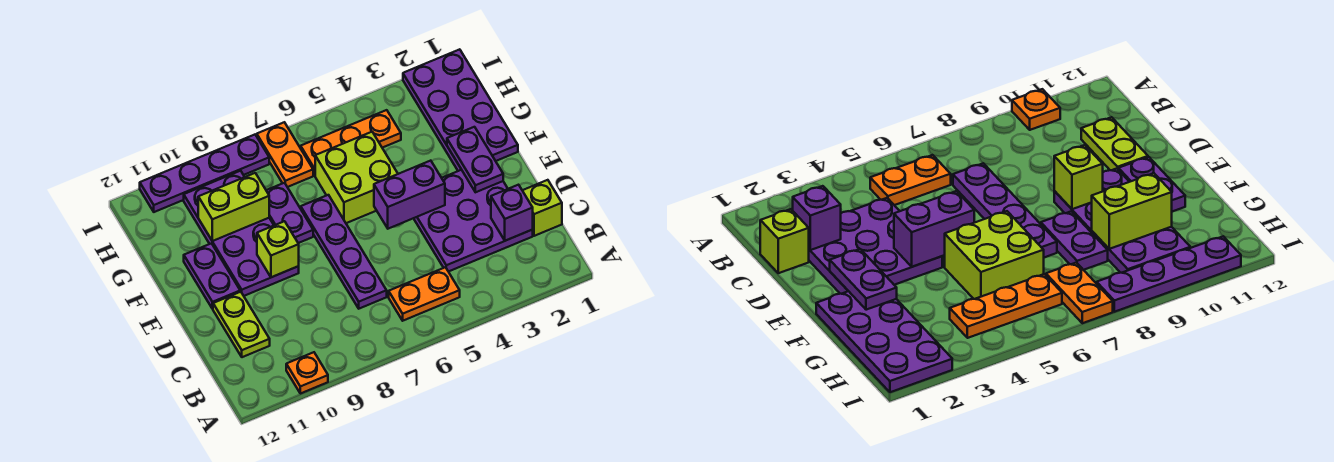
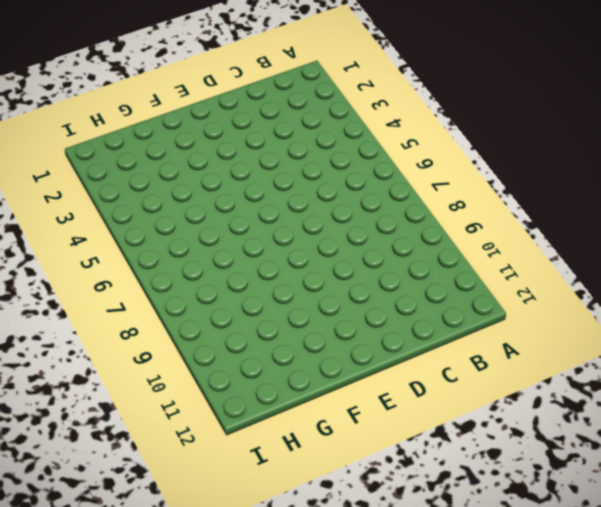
none -> orange plate A10 level 1
none -> orange plate B5:B6 level 1
none -> lime brick C1 level 1

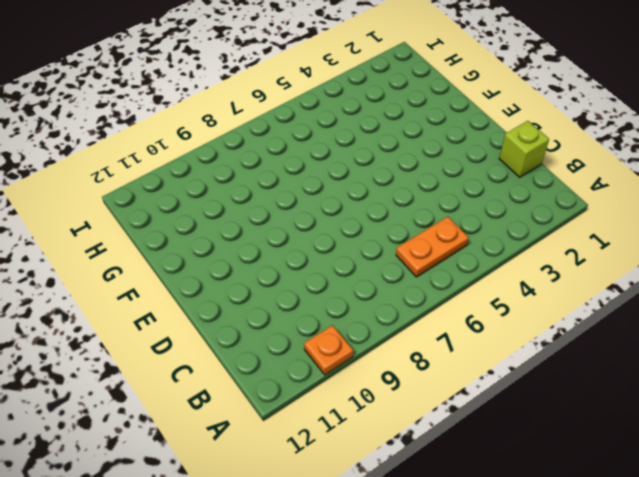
none -> purple plate C2:E4 level 1
none -> purple plate C7:F7 level 1
none -> lime plate C11:D11 level 1

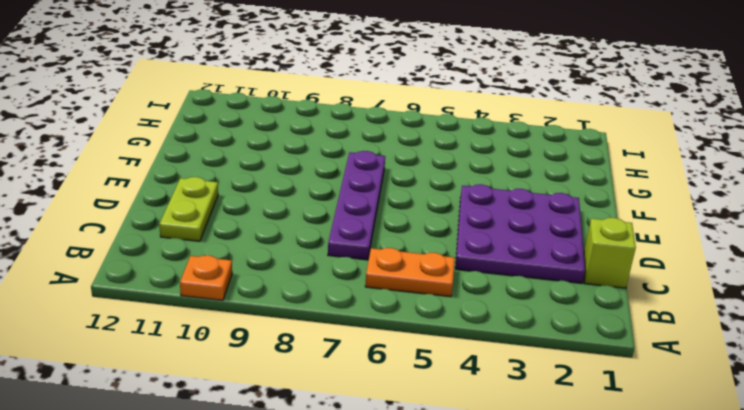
none -> purple plate E9:H10 level 1
none -> purple plate E11:F11 level 1
none -> purple plate F1:I2 level 1

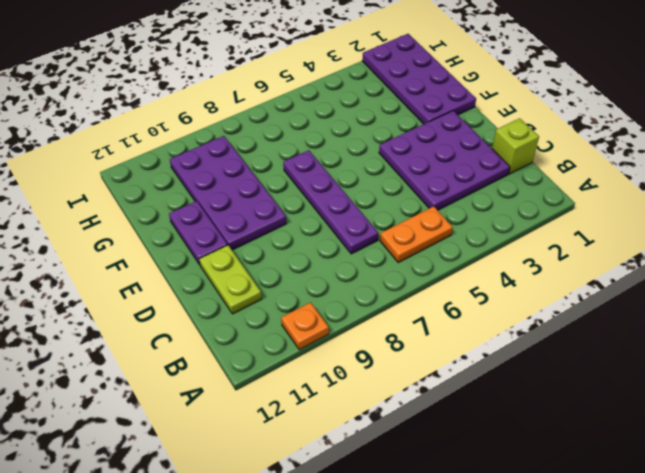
none -> lime brick F5:G6 level 1
none -> purple plate F8:G8 level 1
none -> orange plate H4:H6 level 1

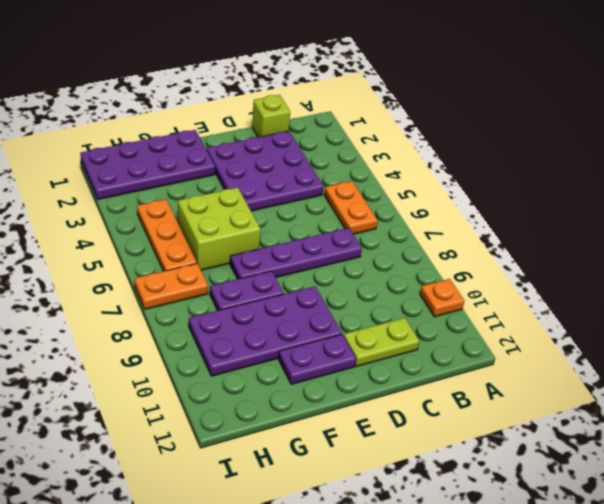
none -> purple plate I8:I11 level 1
none -> purple brick C2 level 2
none -> purple plate E2:F2 level 2

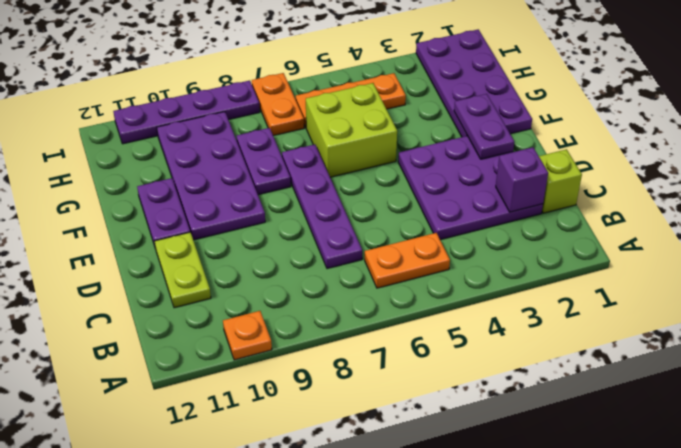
none -> purple brick E4:E5 level 2
none -> lime brick E9 level 2
none -> lime brick G9:G10 level 2

